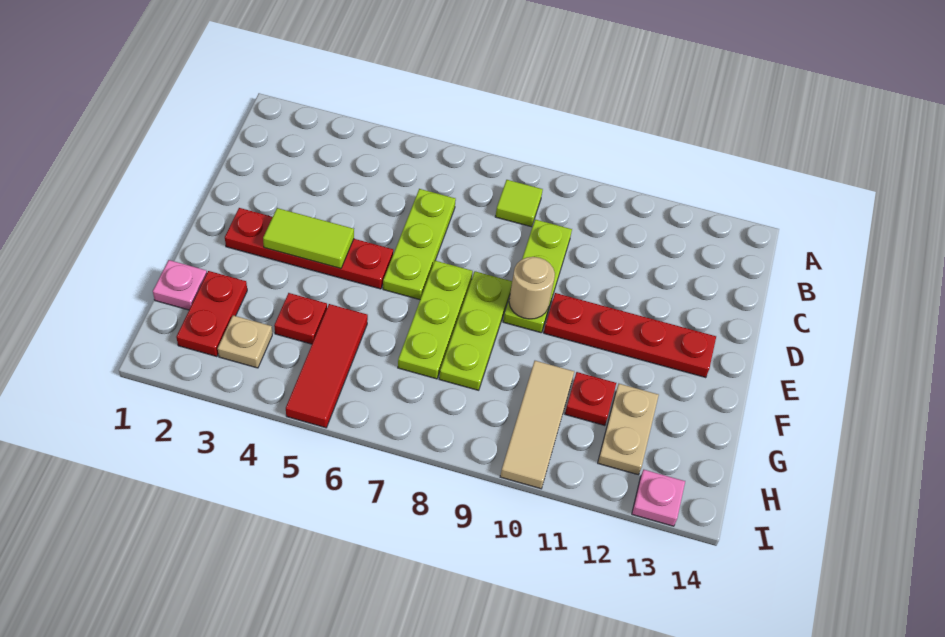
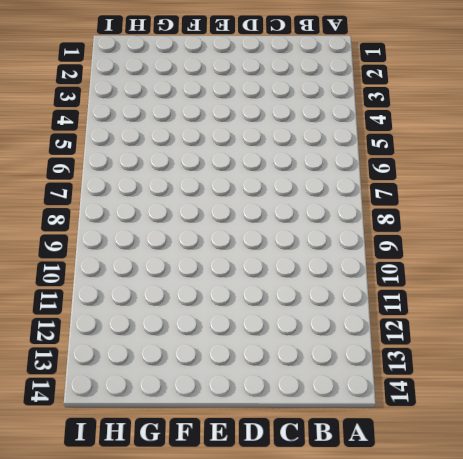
none -> lime tile B8 level 1
none -> lime plate C6:E6 level 1
none -> lime plate C9:E9 level 1

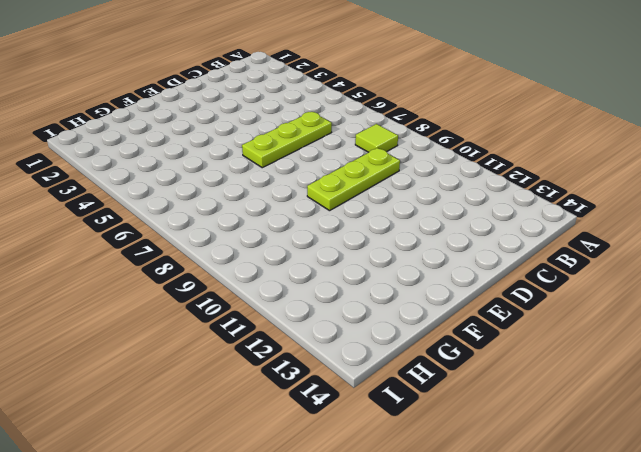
none -> red plate E2:E5 level 1
none -> lime plate E7:G7 level 1
none -> lime plate E8:G8 level 1

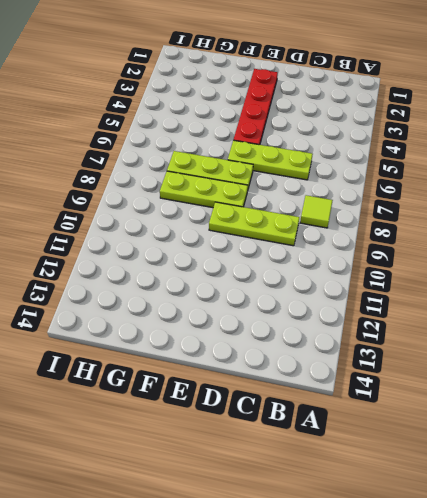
none -> red plate E10:E13 level 1
none -> pink plate G1 level 1
none -> red plate G2:H2 level 1

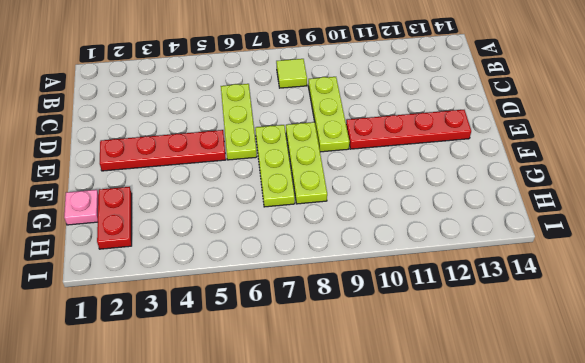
none -> red plate G4 level 1
none -> red tile G5:I5 level 1
none -> tan tile G10:I10 level 1

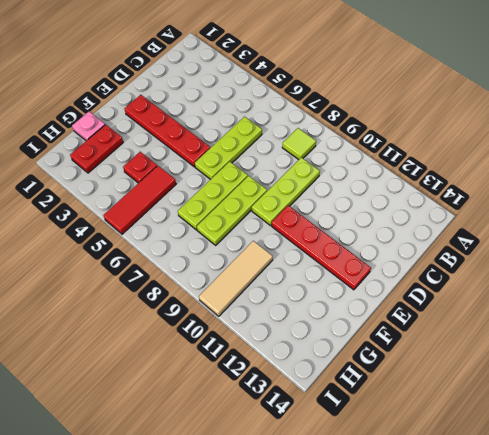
none -> red plate G11 level 1
none -> tan plate G12:H12 level 1
none -> tan plate H3 level 1

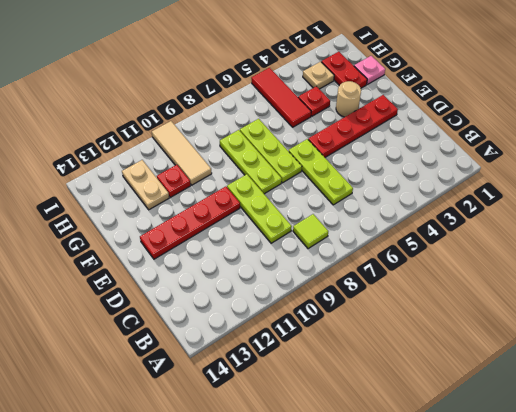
tan round brick F3 level 1 -> tan round brick E9 level 2
none -> pink plate I13 level 1
none -> lime tile E3:E4 level 2

